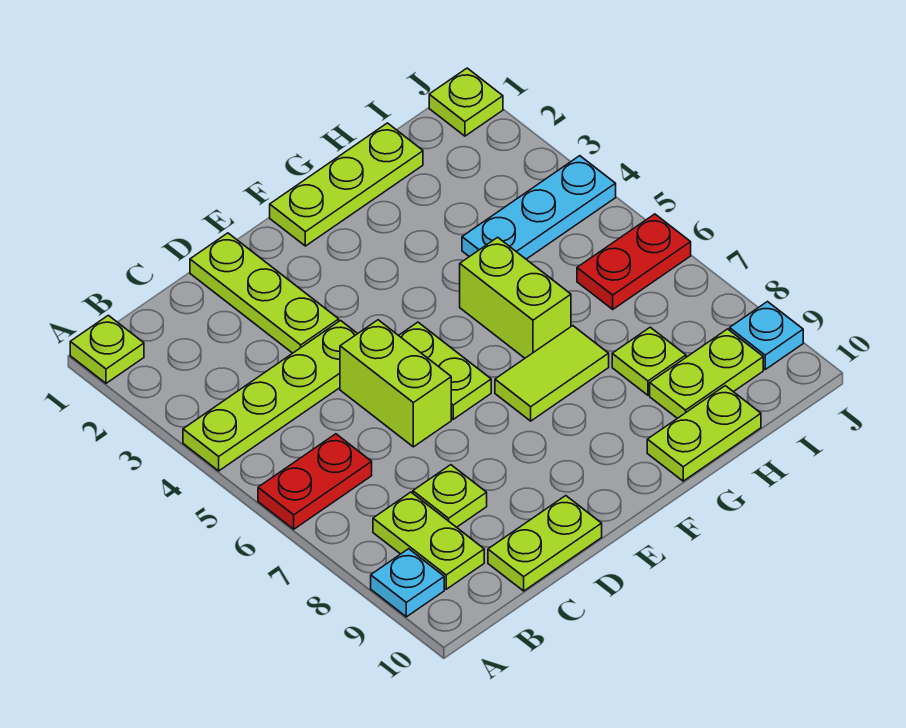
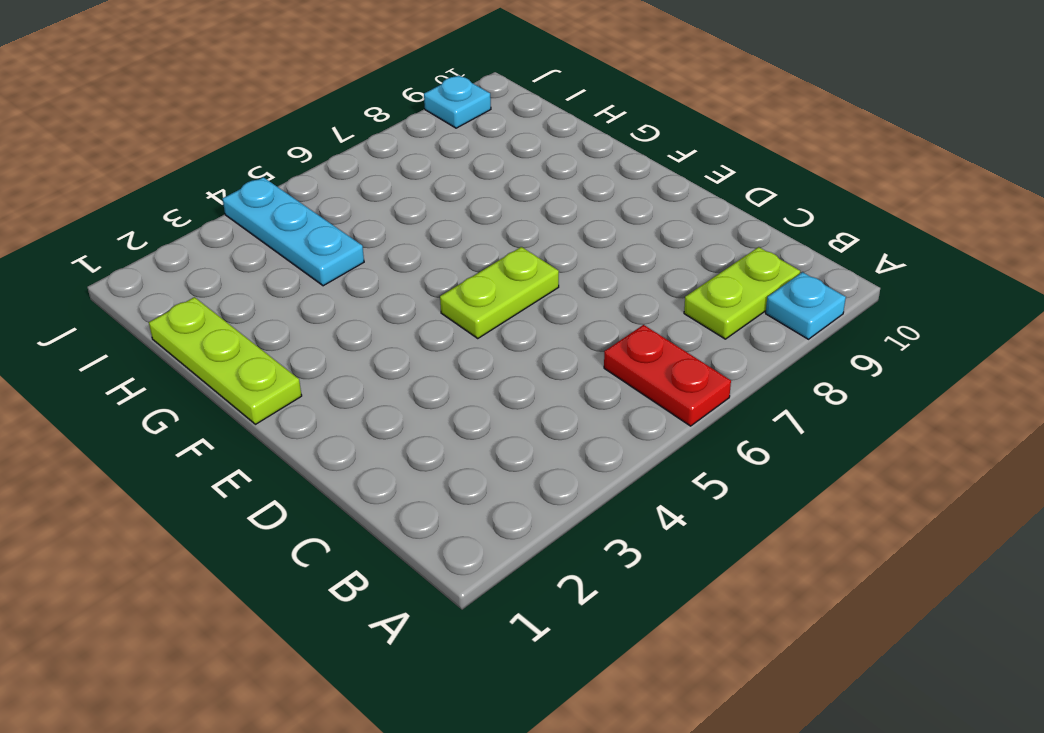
none -> lime plate A1 level 1
none -> lime plate A4:D4 level 1
none -> lime plate C8 level 1

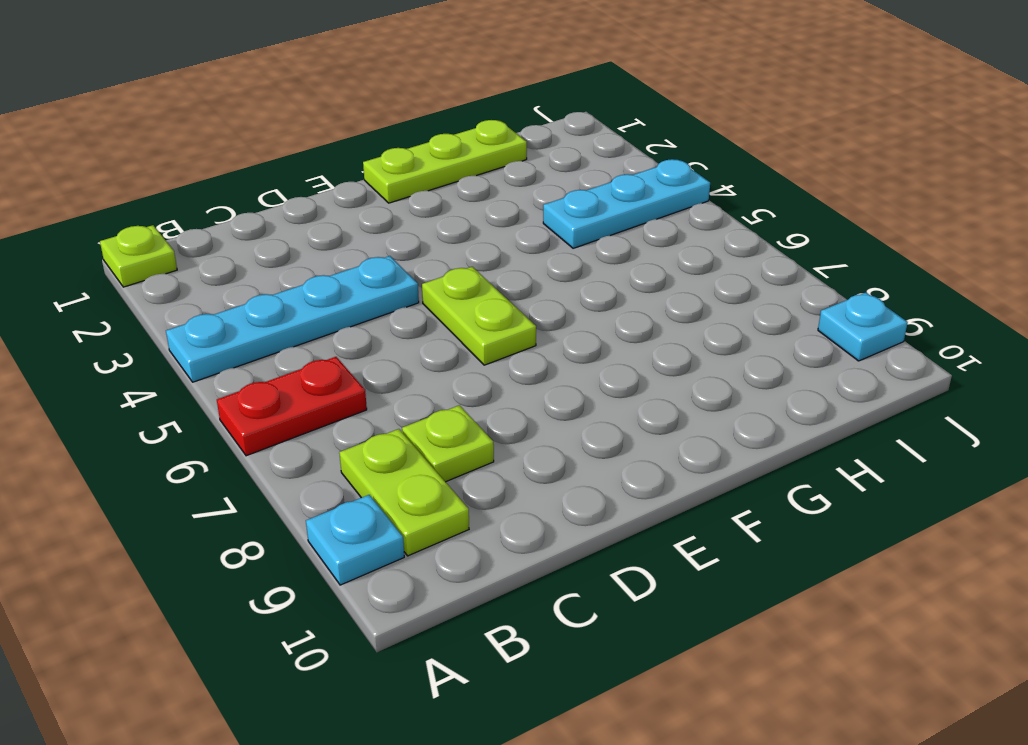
cyan plate A4:D4 level 1 -> lime plate A4:D4 level 1
none -> lime plate C10:D10 level 1
none -> lime plate D1:D3 level 1
none -> lime brick D5:D6 level 1

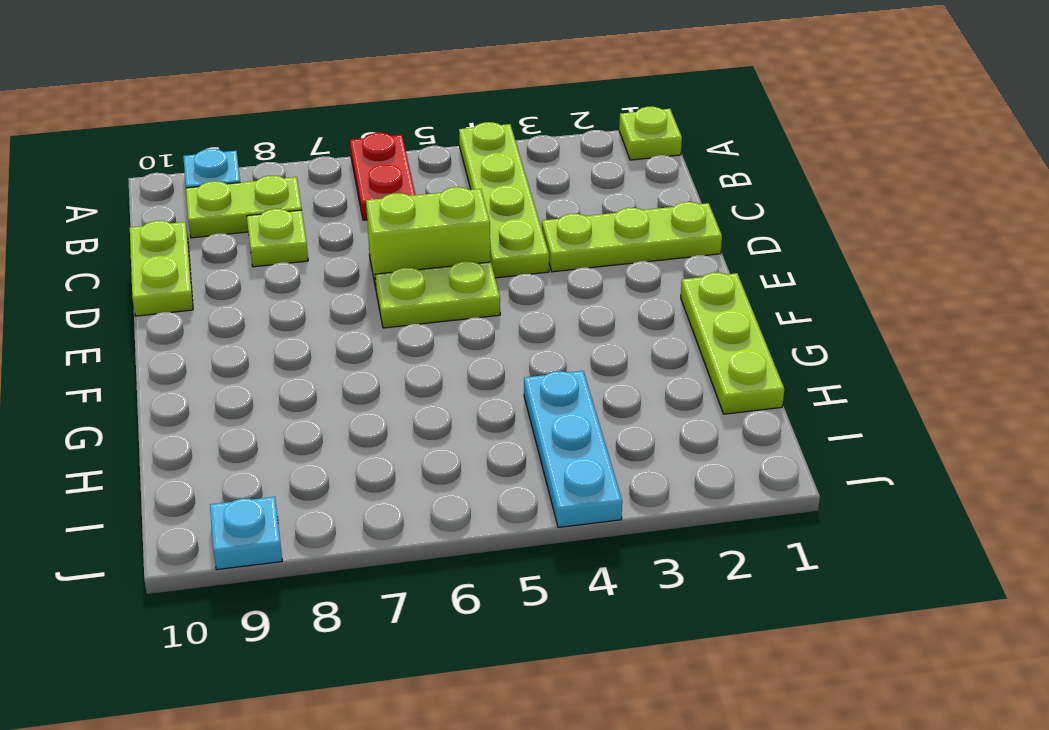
none -> lime tile F7:G7 level 1
none -> lime brick G5:G6 level 1
none -> lime plate G10:H10 level 1

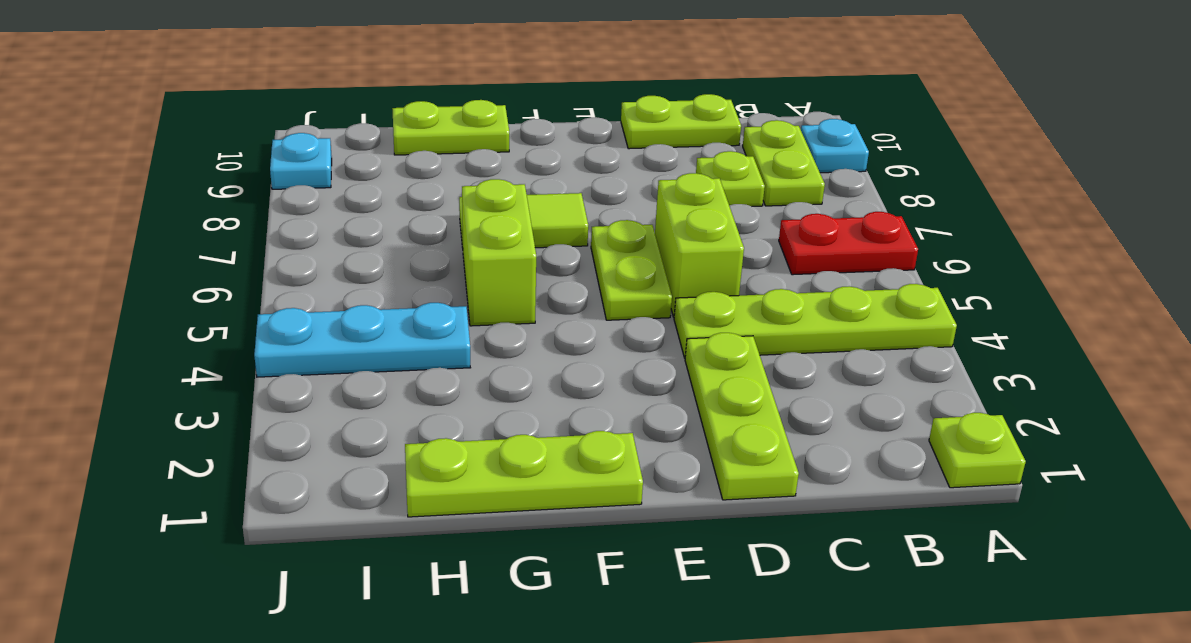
none -> lime plate H8 level 1
none -> lime plate H9:I9 level 1
none -> red plate I6:J6 level 1

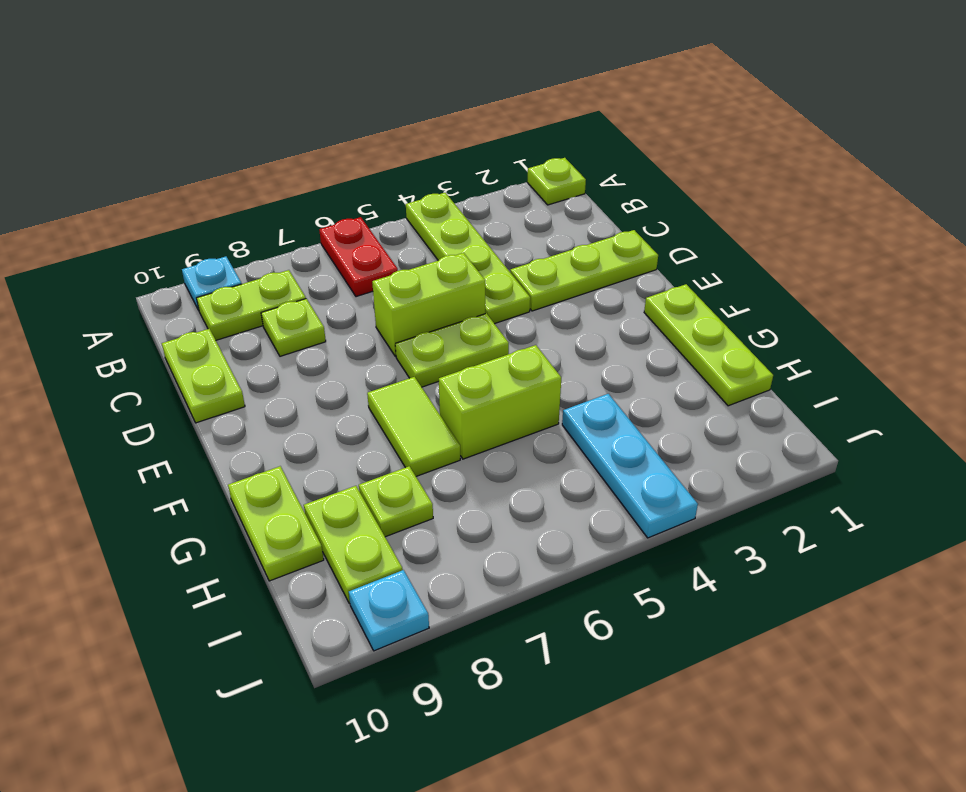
none -> red plate I6:J6 level 1
none -> lime plate J1 level 1

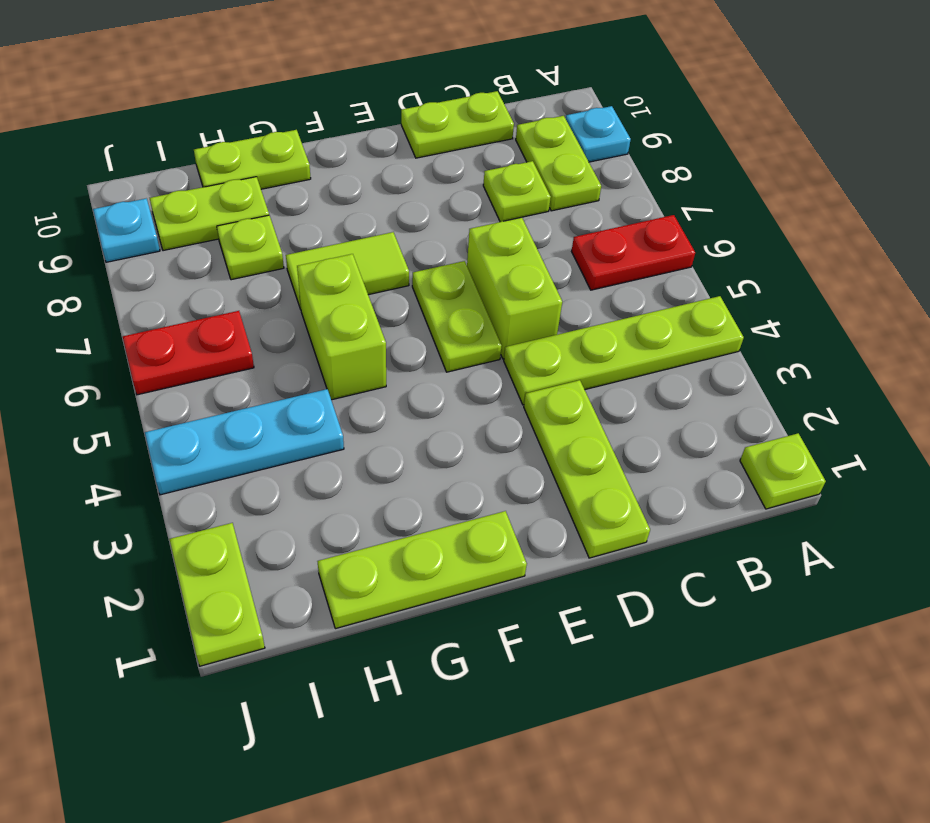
lime plate J1:J2 level 1 -> lime plate J1 level 1

